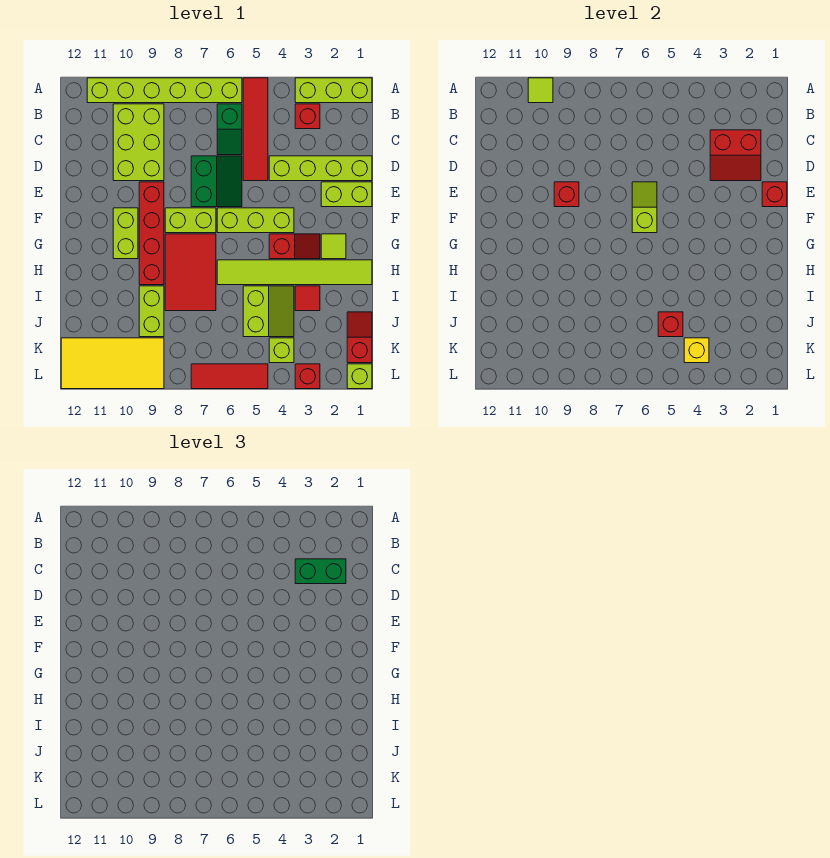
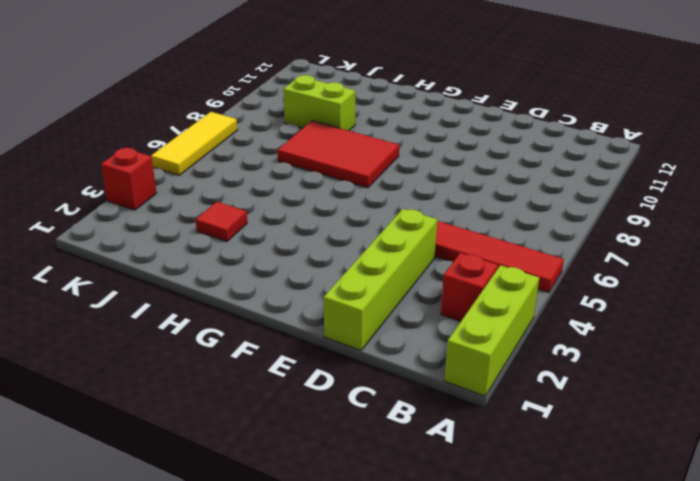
yellow tile L5:L7 level 1 -> red tile L5:L7 level 1
none -> lime brick A6:A11 level 1
none -> green slope B6:C6 level 1 top B
none -> lime brick B9:D10 level 1
none -> green slope D6:E7 level 1 top 7

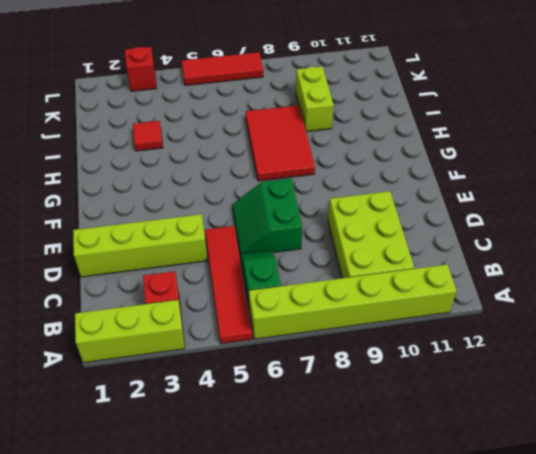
none -> lime brick E1:E2 level 1
none -> red brick E9:H9 level 1
none -> lime brick F4:F6 level 1
none -> lime brick F7:F8 level 1

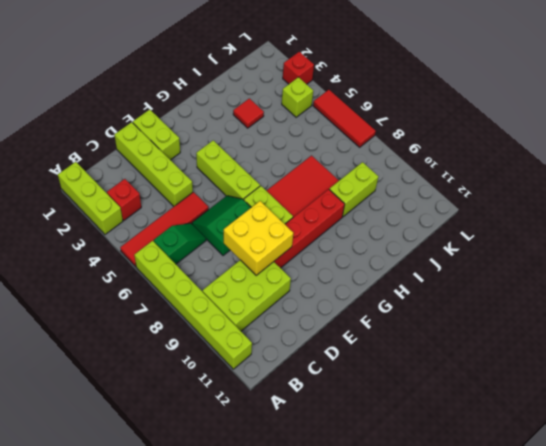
yellow brick D8:E9 level 2 -> red brick E9 level 2
none -> lime brick F10:G10 level 1
none -> lime tile G2 level 1
none -> red slope G3:G4 level 1 top 4
none -> lime tile H1:H6 level 1

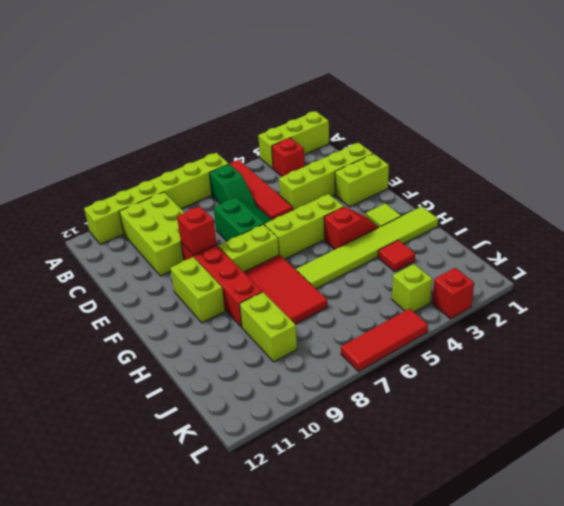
none -> lime slope I4:J5 level 1 top 5
none -> red slope J1:K1 level 1 top K
none -> yellow tile K9:L12 level 1
none -> lime brick L1 level 1

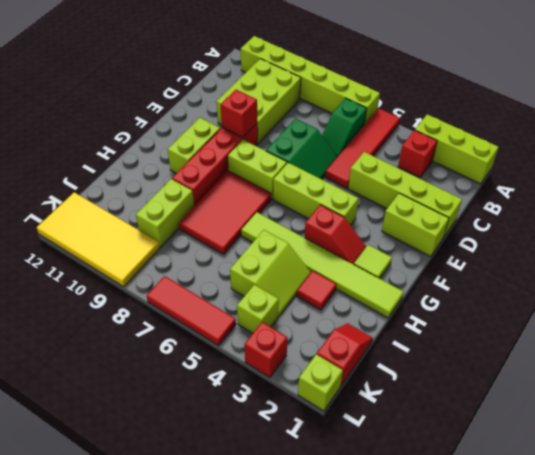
none -> lime tile A10 level 2
none -> red slope C2:D3 level 2 top C
none -> red brick E1 level 2
none -> lime slope E6:F6 level 2 top F

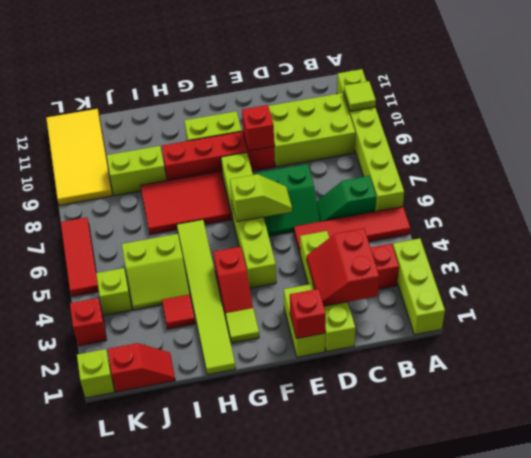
none -> red brick J5 level 2
none -> yellow brick K4 level 2
none -> green brick C2:C3 level 3

